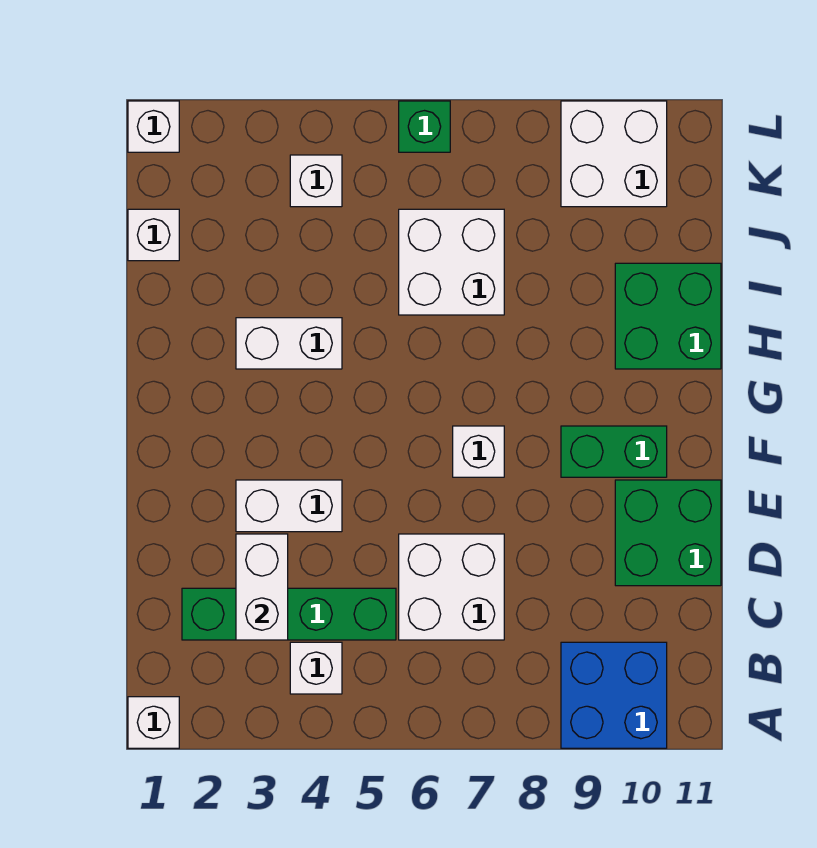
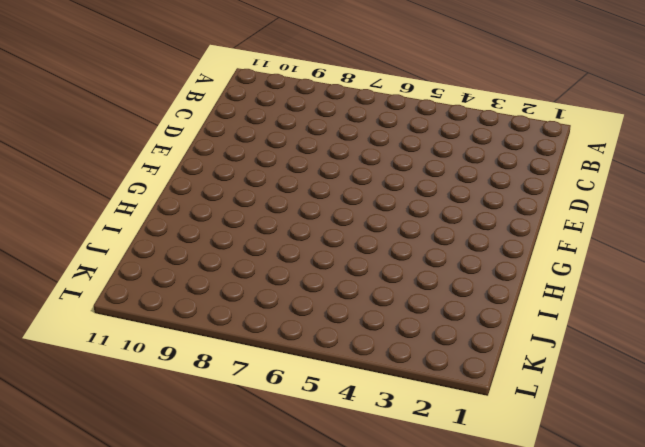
none -> white brick A1 level 1
none -> blue brick A9:B10 level 1
none -> white brick B4 level 1

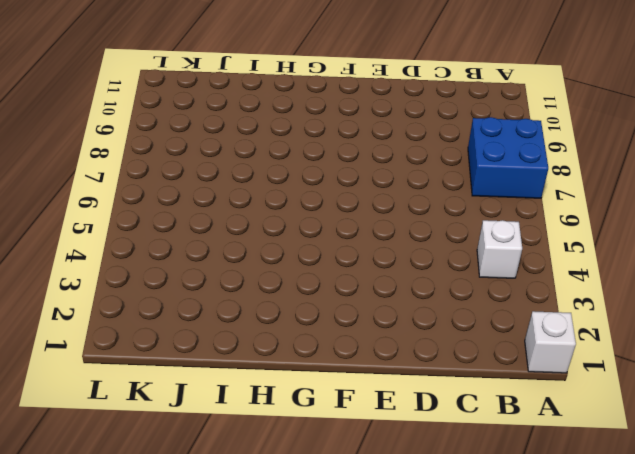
blue brick A7:B8 level 1 -> blue brick A9:B10 level 1
none -> green brick C2:C5 level 1
none -> white brick C6:D7 level 1
none -> green brick D10:E11 level 1

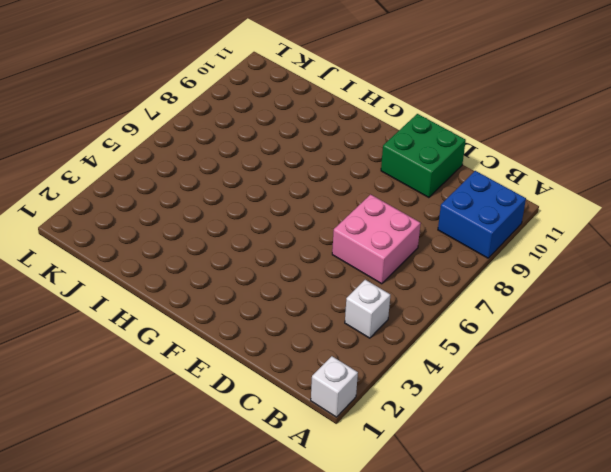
pink brick C6:D7 level 1 -> white brick C6:D7 level 1
none -> green brick C2:C5 level 1
none -> white brick E3:E4 level 1
none -> white brick F7 level 1

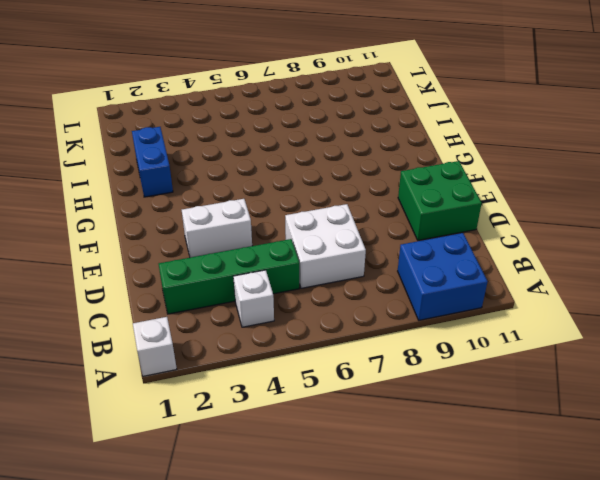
blue brick H2:I2 level 1 -> none
none -> white brick F7 level 1
none -> green brick F9:F10 level 1
none -> white brick H3:H4 level 1

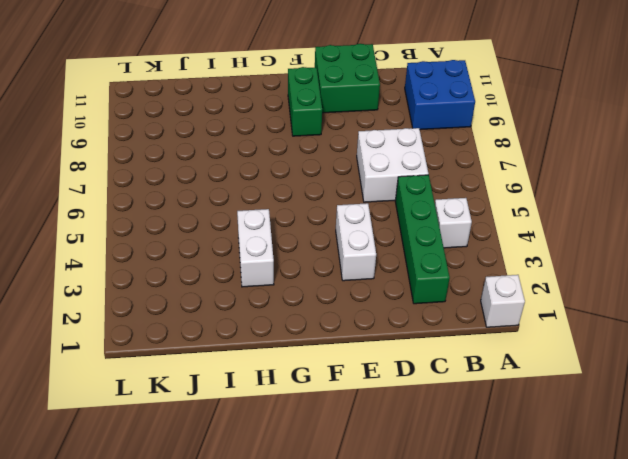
none -> white brick F7 level 1
none -> green brick H10:I11 level 1
none -> white brick I6:J7 level 1

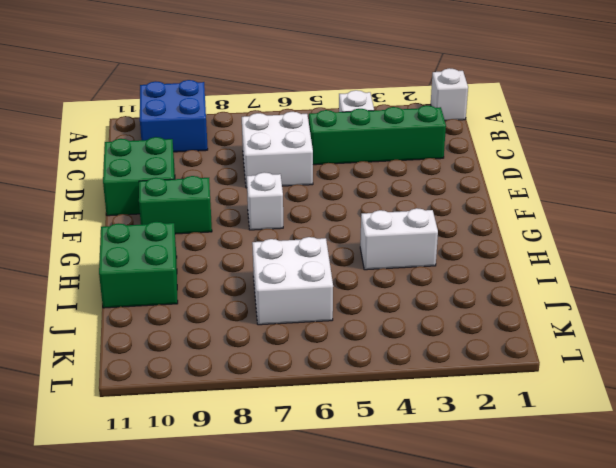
none -> white brick E3:E4 level 1
none -> white brick J1 level 1
none -> white brick K4 level 1

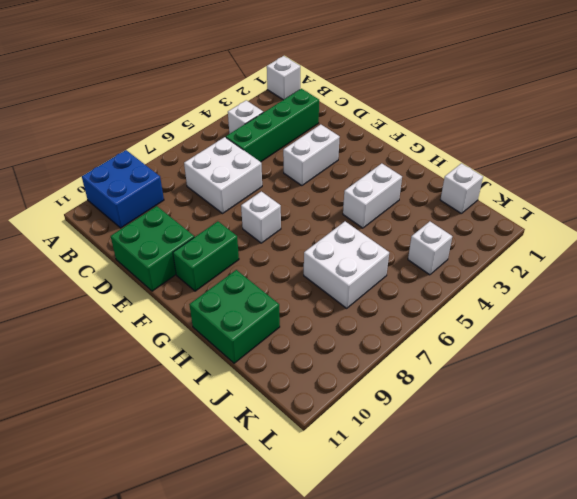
none -> white brick K9:L10 level 1
none -> white brick L1 level 1
none -> green brick L6 level 1

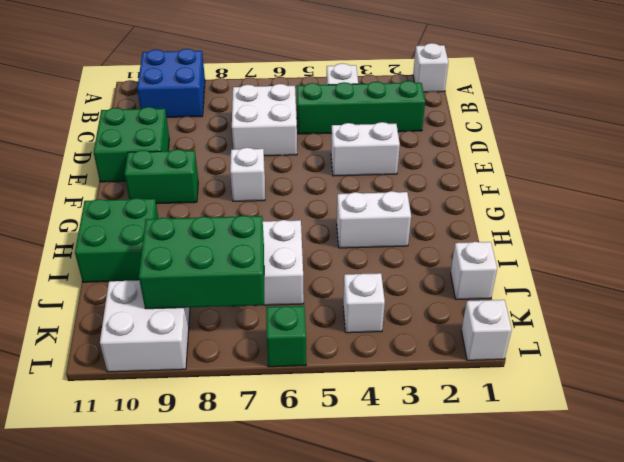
green brick J7:K9 level 2 -> none
none -> white brick C3:D3 level 2

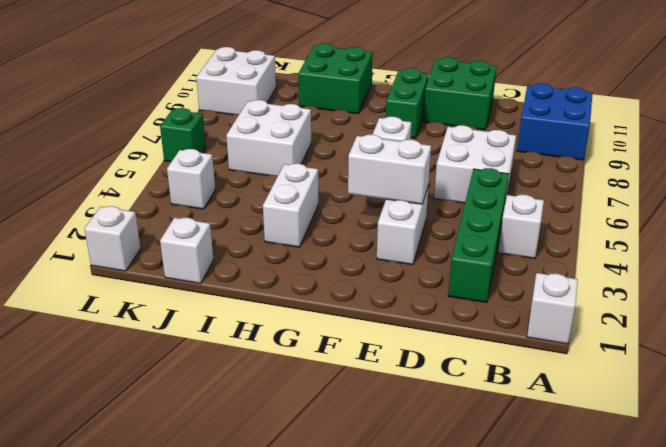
white brick E4:F4 level 2 -> white brick C3:D3 level 2

